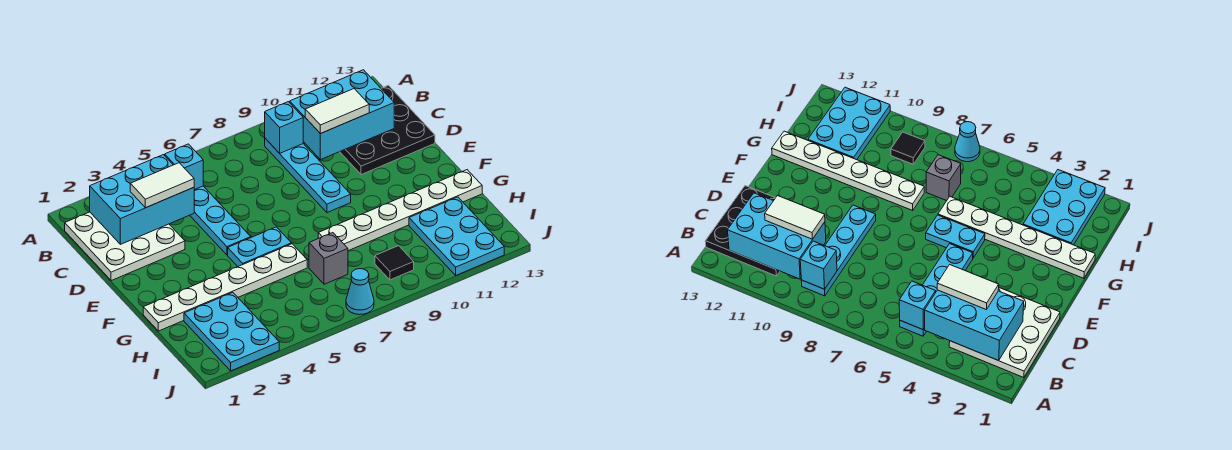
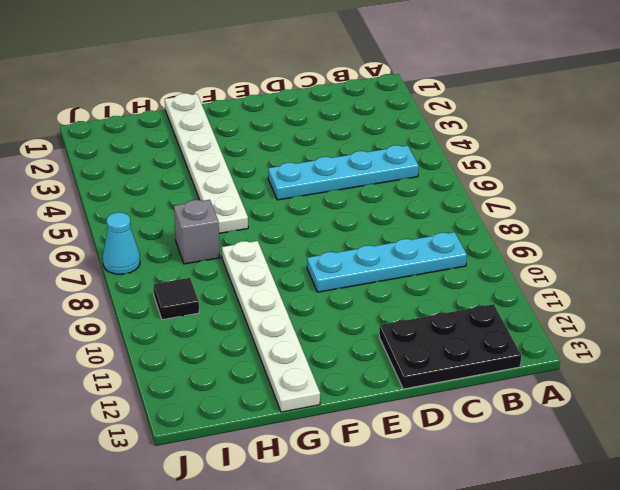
black plate B12:D13 level 1 -> black plate B11:D13 level 1
none -> white plate B1:D3 level 1
none -> cyan plate F5:F6 level 1
none -> cyan plate H2:J3 level 1

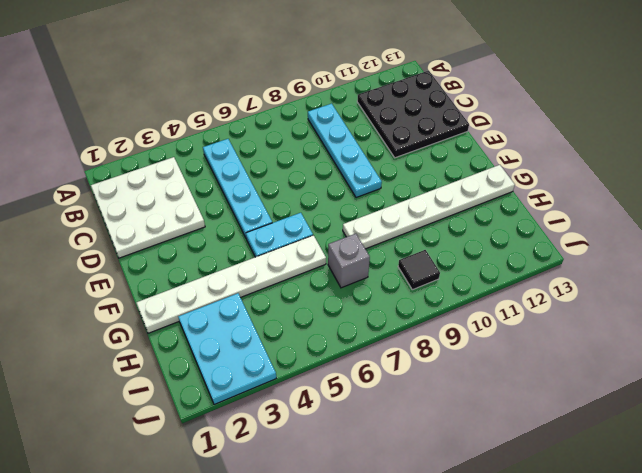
none -> cyan plate H11:J12 level 1
none -> cyan cone J7 level 1
none -> cyan brick B2:C4 level 2

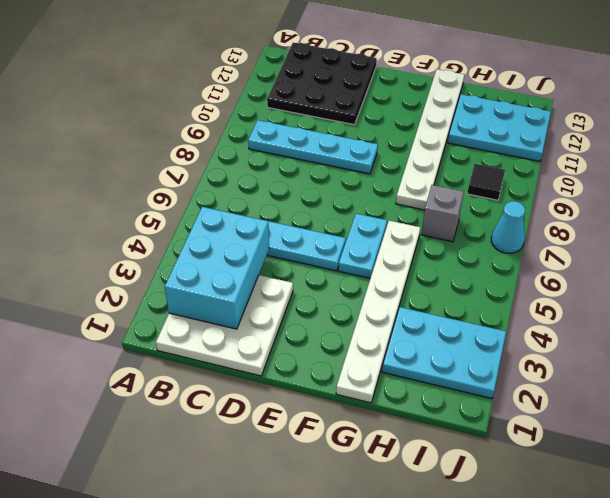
none -> cyan brick B5 level 2
none -> cyan brick B9 level 2
none -> cyan brick B10:C12 level 2

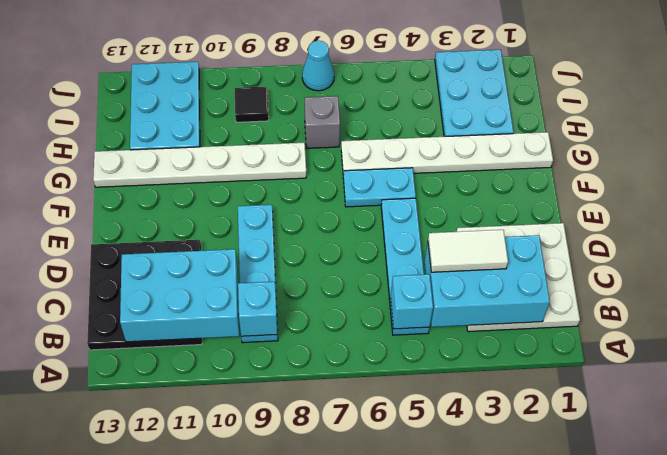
none -> white tile C10:C11 level 3

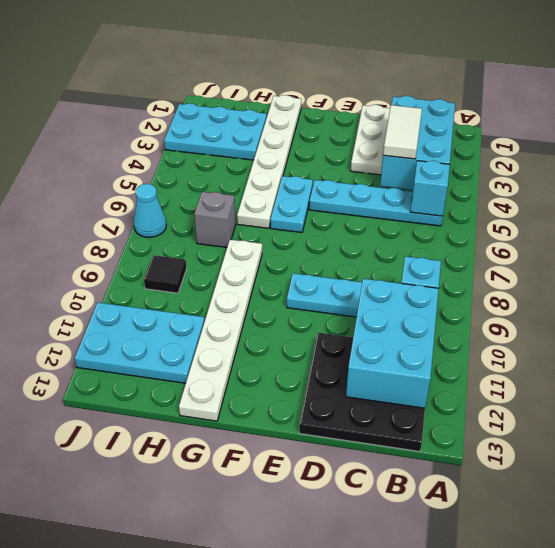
none -> white tile C10:C11 level 3

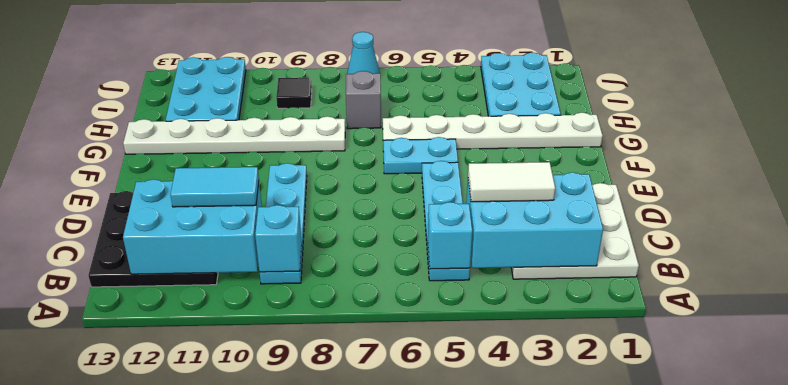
cyan tile C10:C11 level 3 -> white tile C10:C11 level 3

